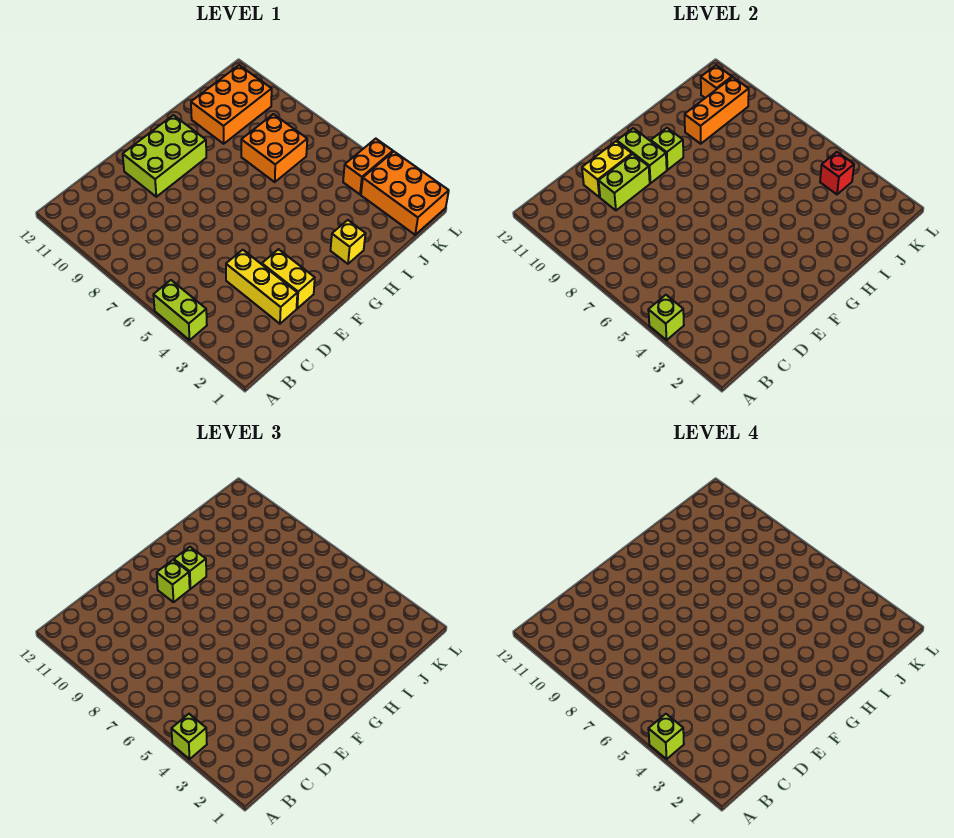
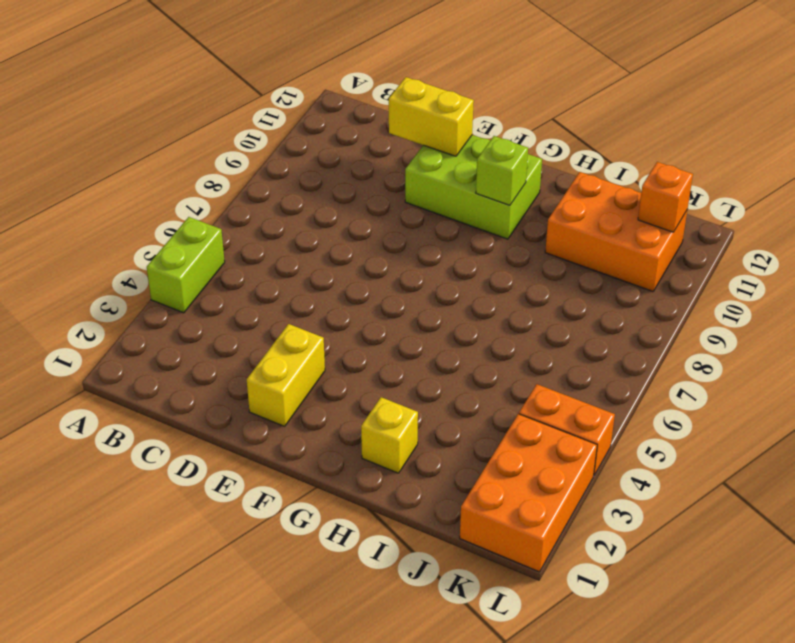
none -> yellow brick D2:D4 level 1
none -> orange brick I7:J8 level 1
none -> lime brick A4 level 2

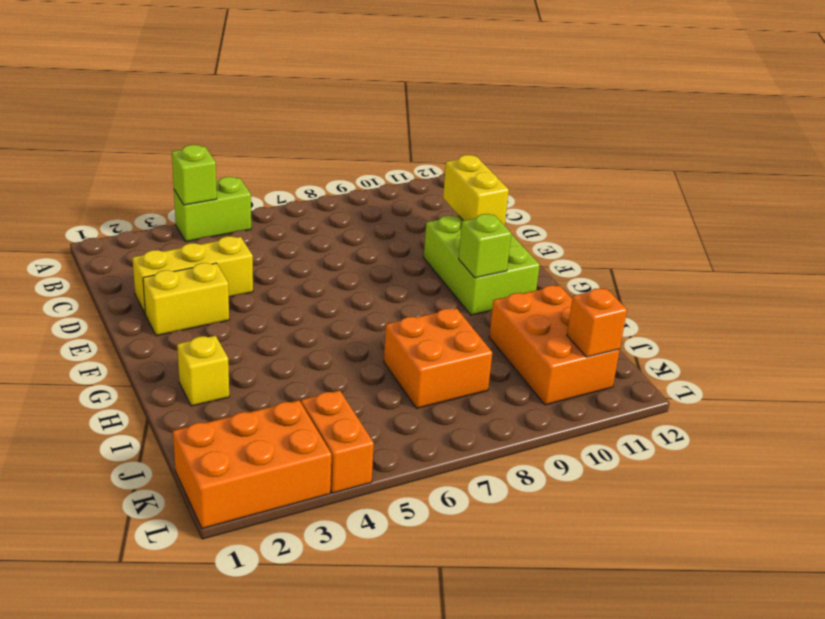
none -> lime brick D10:E10 level 2
none -> lime brick F10:F11 level 2
none -> orange brick I10:K10 level 2

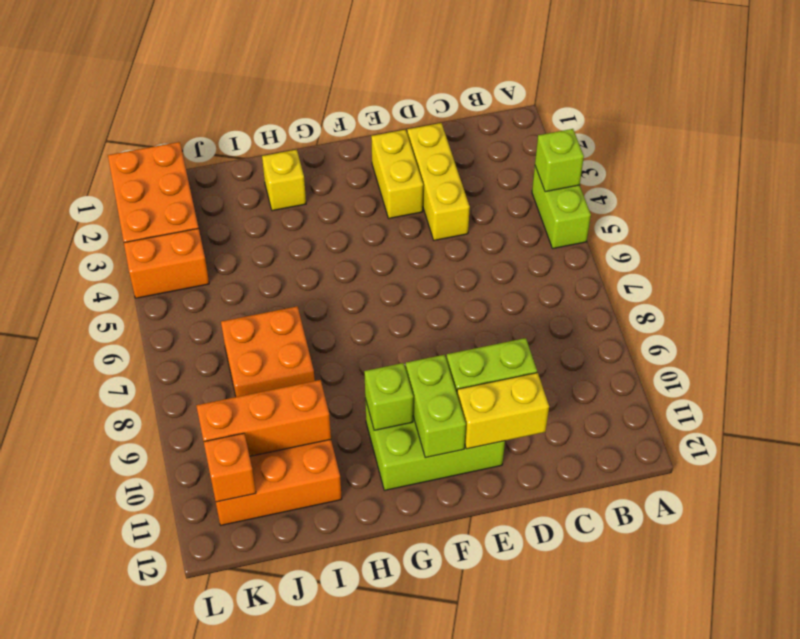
none -> red brick K4 level 2
none -> lime brick A4 level 3
none -> lime brick F10 level 3

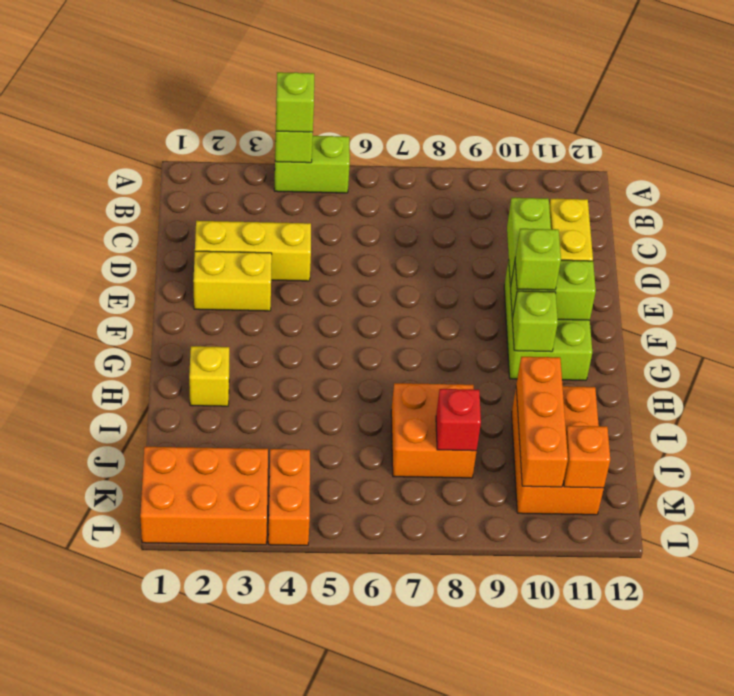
red brick J8 level 2 -> red brick K4 level 2
none -> lime brick G10 level 3
none -> lime brick A4 level 4

